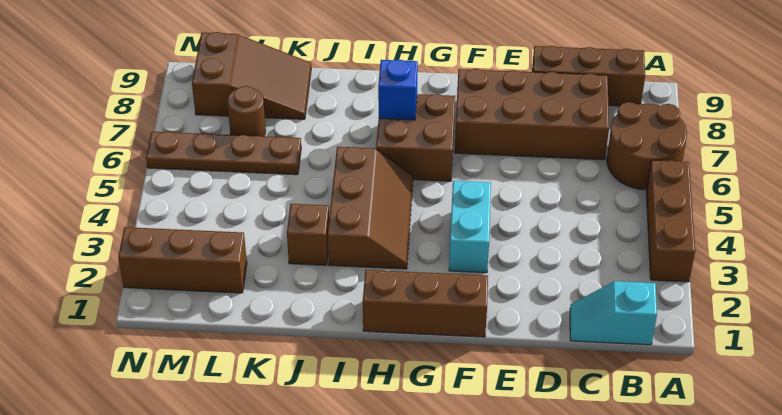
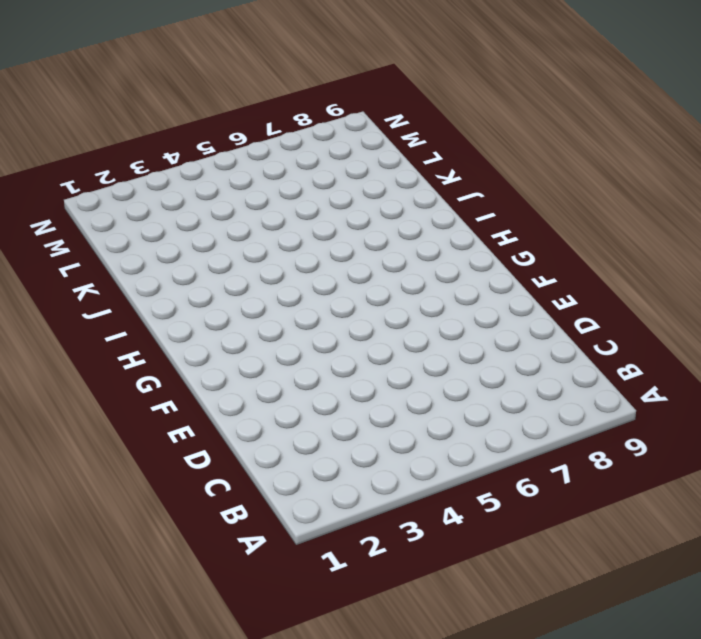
none -> brown brick A3:A5 level 1
none -> brown round brick A6:B7 level 1
none -> cyan slope B1:C1 level 1 top B

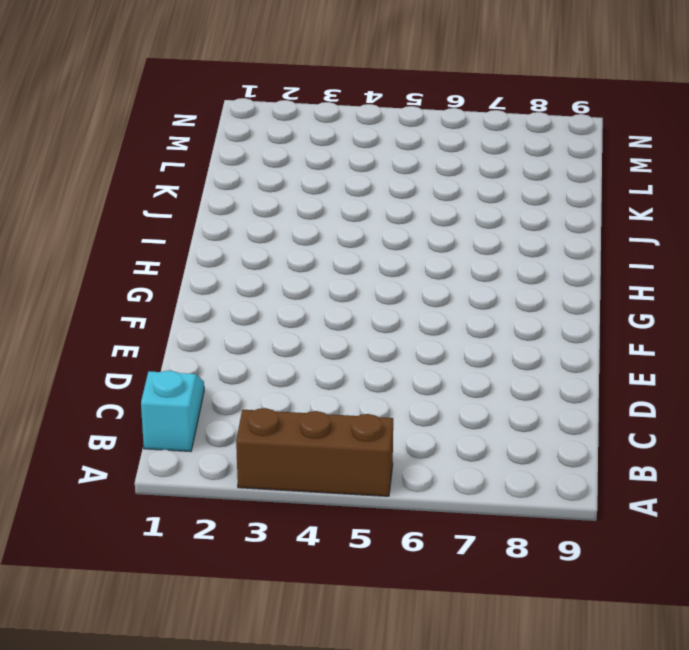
none -> brown round brick A6:B7 level 1
none -> brown brick B9:D9 level 1
none -> brown brick C7:F8 level 1

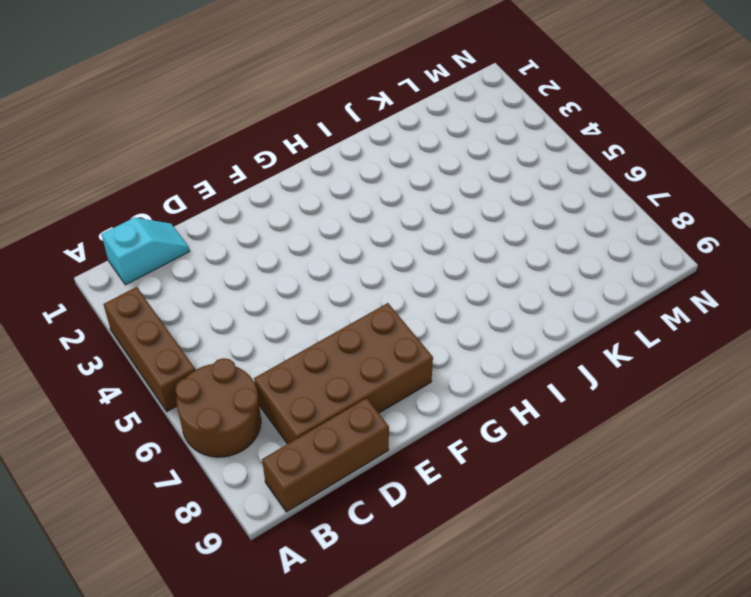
none -> brown brick F1:H1 level 1
none -> cyan brick F3:F4 level 1
none -> brown brick G6:H7 level 1

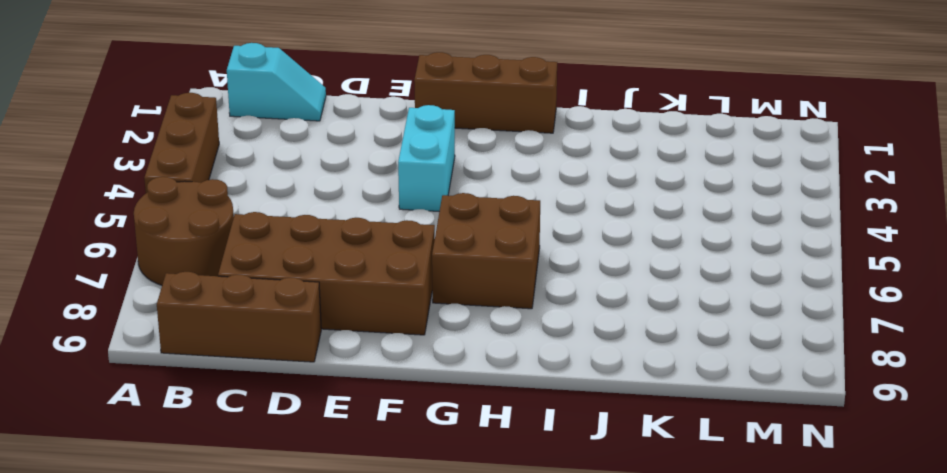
none -> brown slope H3:I5 level 1 top I
none -> brown brick J3 level 1
none -> brown plate K6:N6 level 1

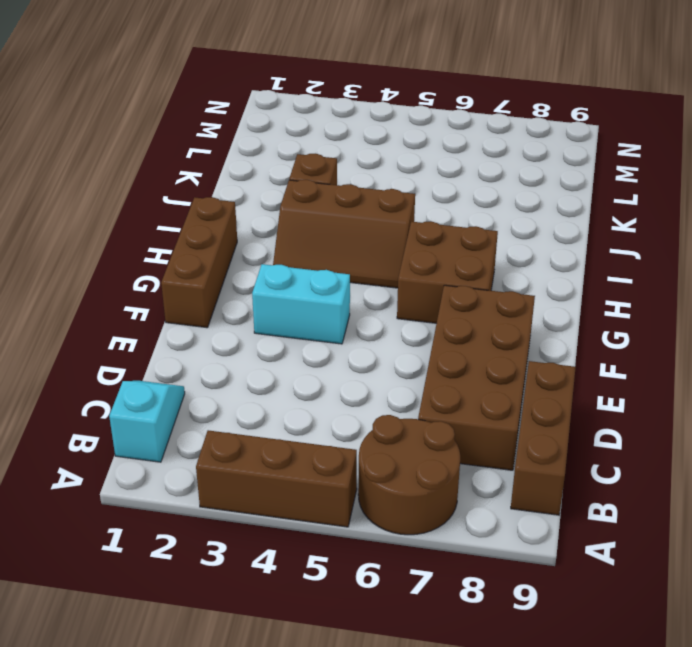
none -> brown plate K6:N6 level 1
none -> brown slope K8:M9 level 1 top M
none -> brown brick L2:N2 level 1

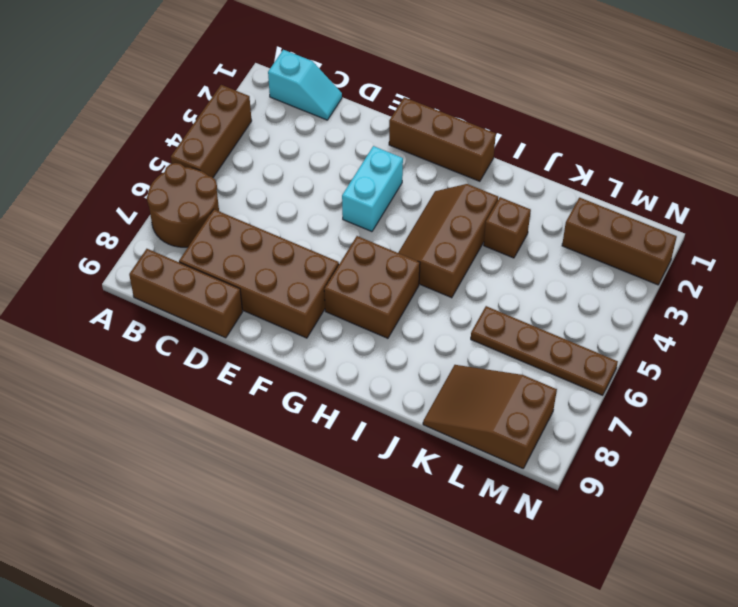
none -> brown round brick L7 level 1
none -> blue brick H7 level 2

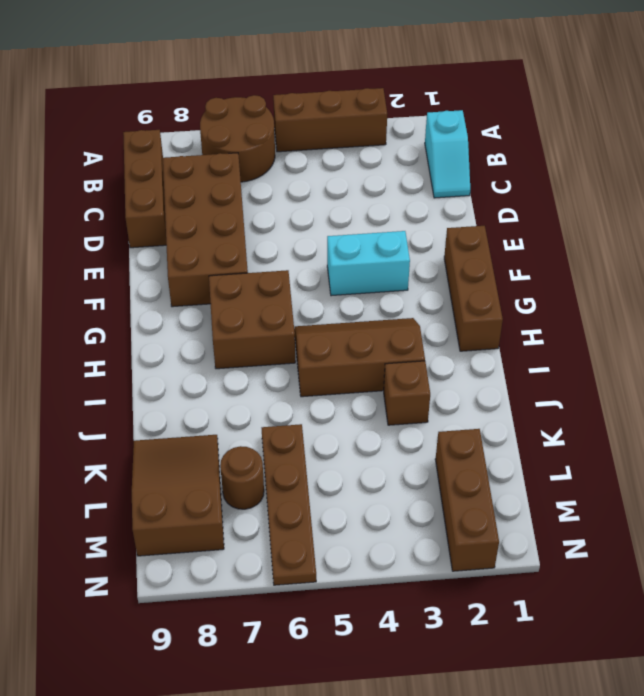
none -> blue brick H7 level 2

